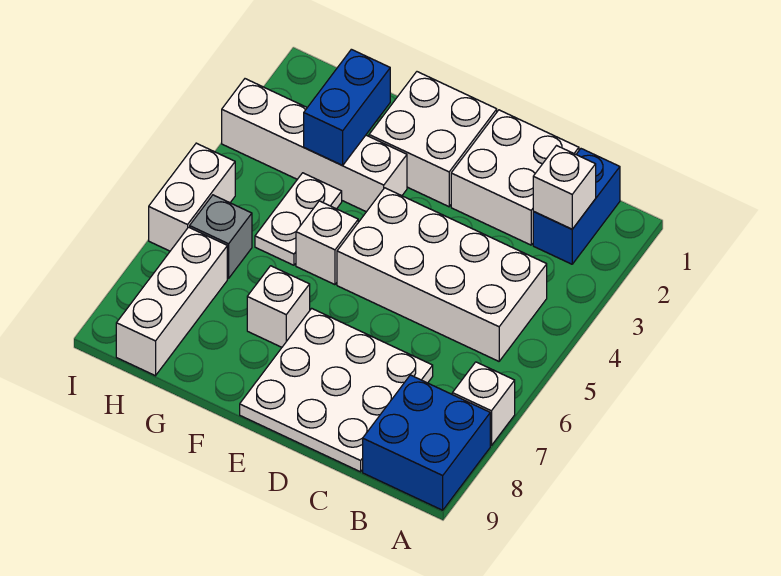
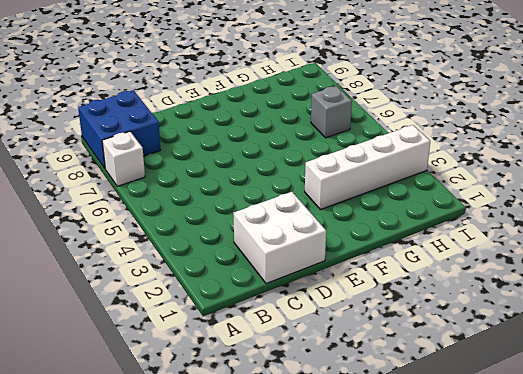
none -> blue brick B1:B2 level 1
none -> white brick B4:E5 level 1
none -> white plate C7:E9 level 1

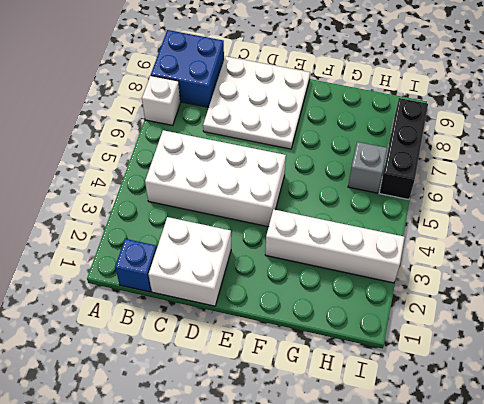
blue brick B1 level 1 -> blue brick B1:B2 level 1
black brick I6:I8 level 1 -> white brick I5:I6 level 1
none -> white brick E1:F2 level 1
none -> white brick F5 level 1
none -> white brick F7 level 1

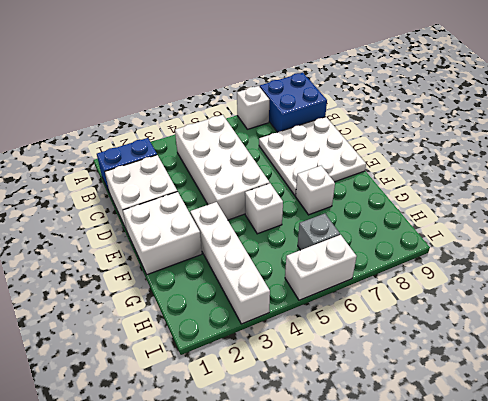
none -> white plate G4:G5 level 1
none -> white brick H7:H9 level 1
none -> white brick B2 level 2

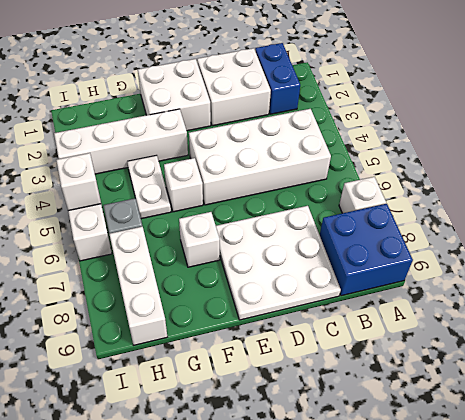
white brick I5 level 2 -> white brick B2 level 2
none -> blue brick G2:G3 level 2

